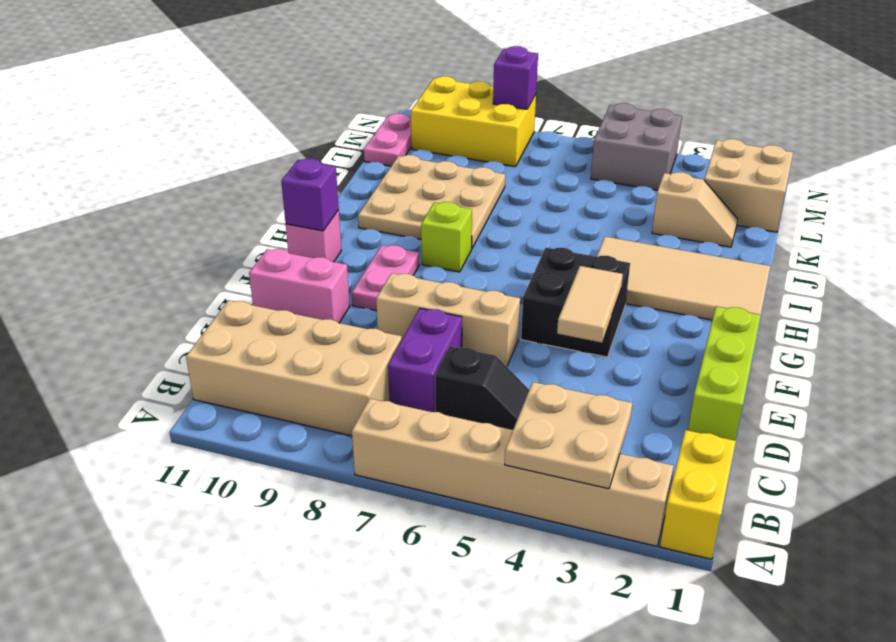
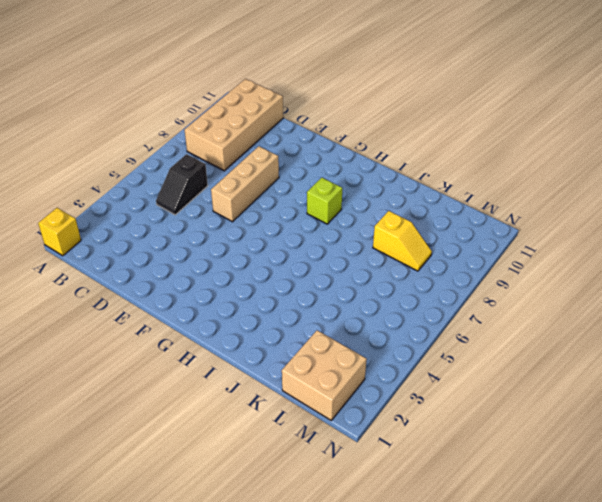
yellow brick A1 level 1 -> yellow brick A1:B1 level 1
yellow slope K8:L8 level 1 top K -> tan plate I8:K10 level 1
none -> tan brick A2:A7 level 1
none -> purple brick C7:D7 level 1
none -> lime brick D1:F1 level 1

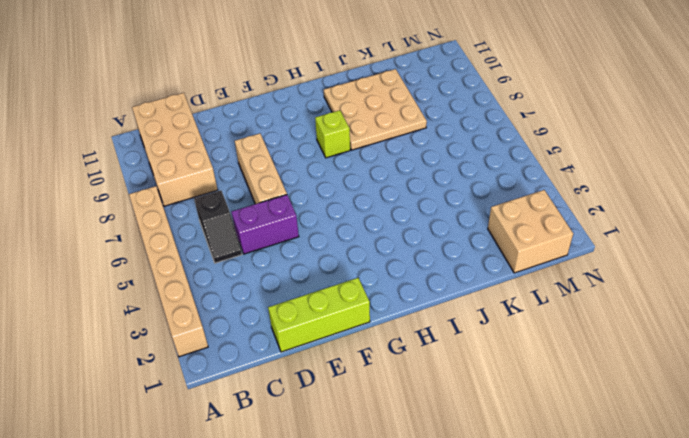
purple brick D5:E5 level 1 -> purple brick C7:D7 level 1
none -> yellow brick A1:B1 level 1
none -> pink brick E10:E11 level 1
none -> black brick F4:G5 level 1

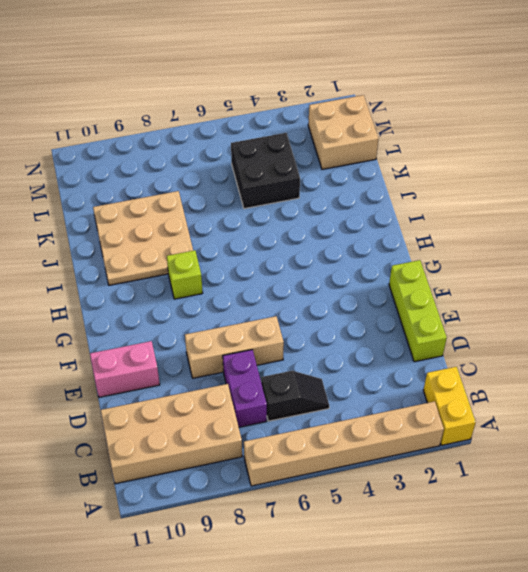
black brick K4:L5 level 1 -> black brick F4:G5 level 1
none -> pink plate F9:G9 level 1
none -> pink brick G11 level 1
none -> tan tile H1:I4 level 1

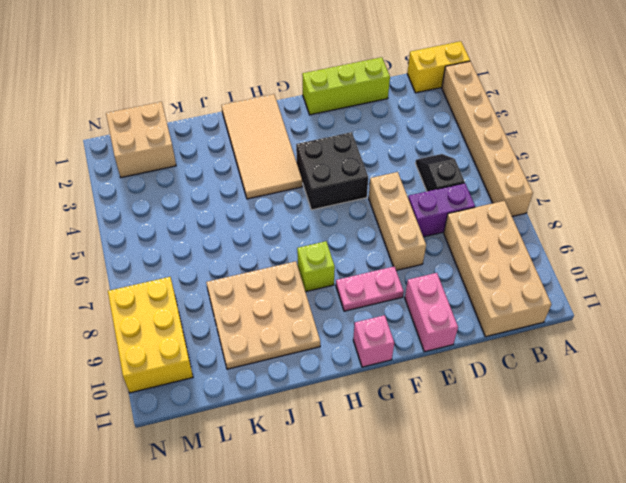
none -> tan slope K2:K3 level 1 top 3
none -> pink plate L11:M11 level 1
none -> grey brick M4:N5 level 1

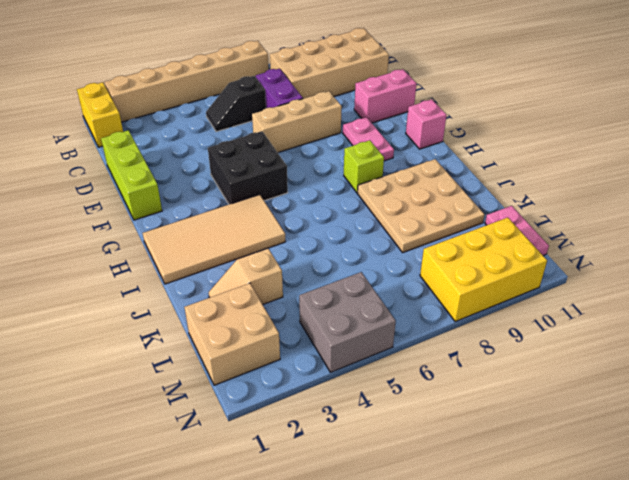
none -> tan plate A3:B4 level 2
none -> tan tile E4:F4 level 2
none -> purple brick G11 level 2

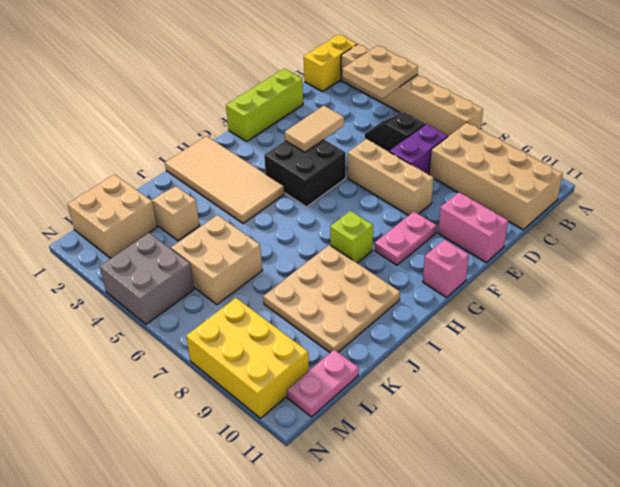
tan brick K5:L6 level 1 -> none
none -> purple brick G11 level 2
none -> purple brick N8 level 2

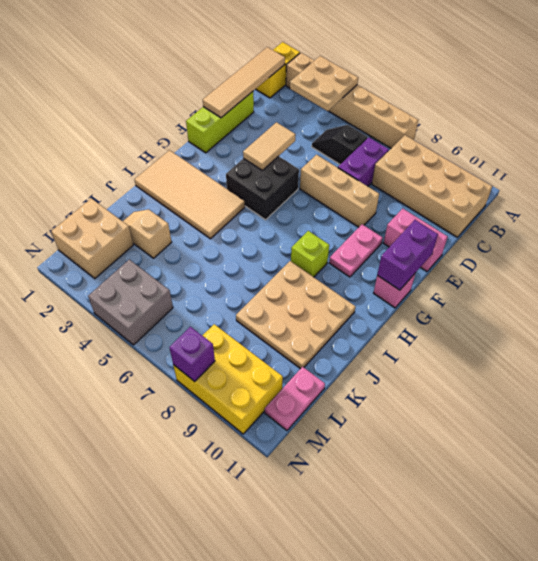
tan tile B1:E1 level 2 -> none
purple brick F11:G11 level 2 -> purple brick G11 level 2

